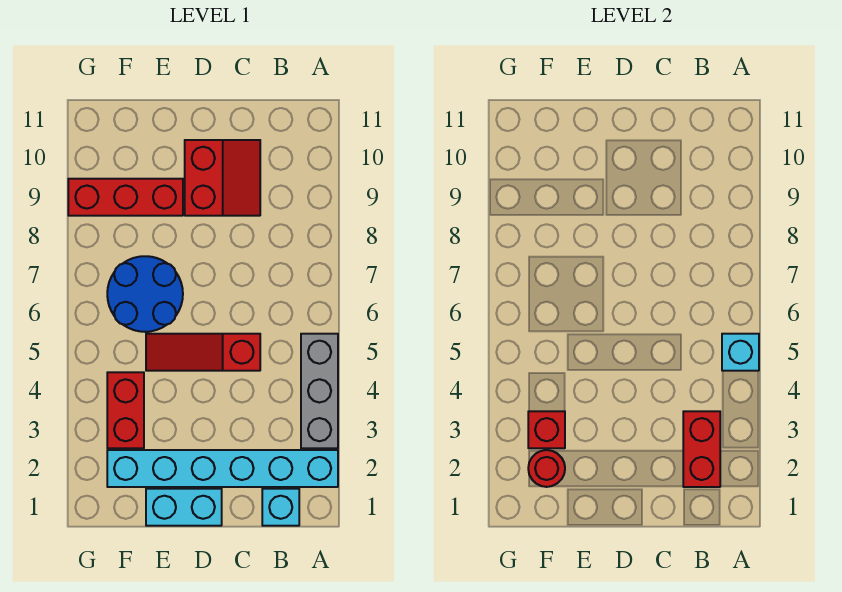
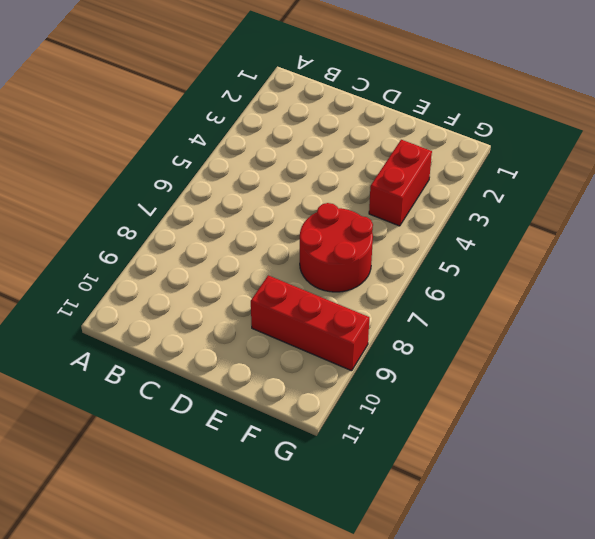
red round brick E6:F7 level 1 -> blue round brick E6:F7 level 1
none -> cyan brick A2:F2 level 1
none -> grey brick A3:A5 level 1
none -> cyan brick B1 level 1

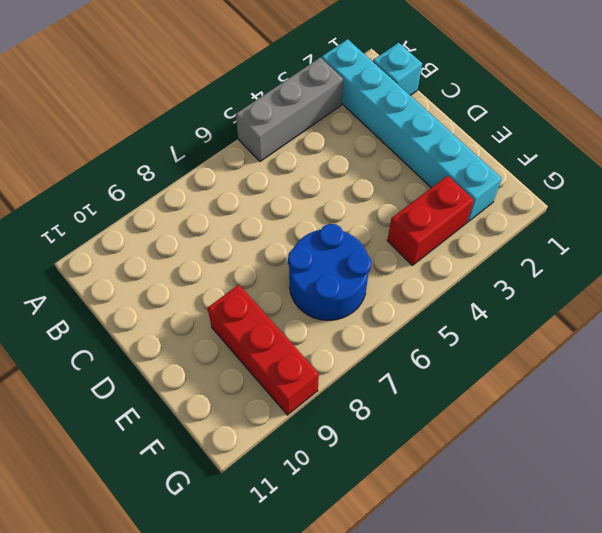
none -> red slope C5:E5 level 1 top C
none -> red slope C9:D10 level 1 top D
none -> cyan brick D1:E1 level 1

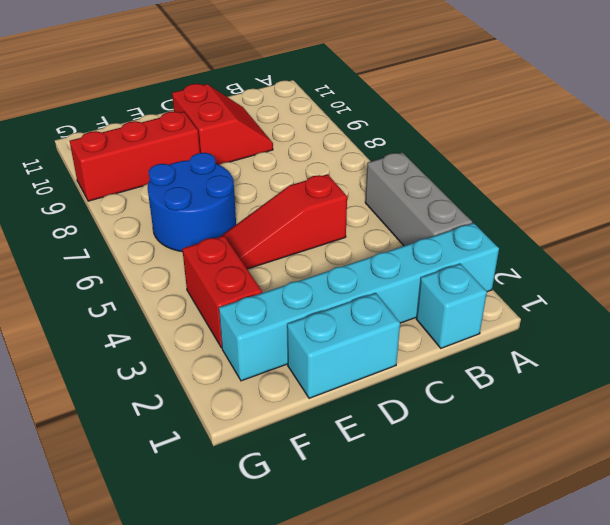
none -> cyan brick A5 level 2
none -> red brick B2:B3 level 2
none -> red round brick F2 level 2

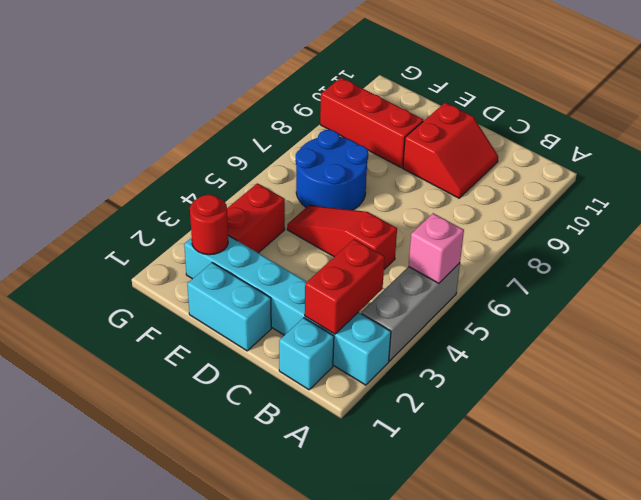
pink brick A5 level 2 -> cyan brick A5 level 2
none -> red brick F3 level 2

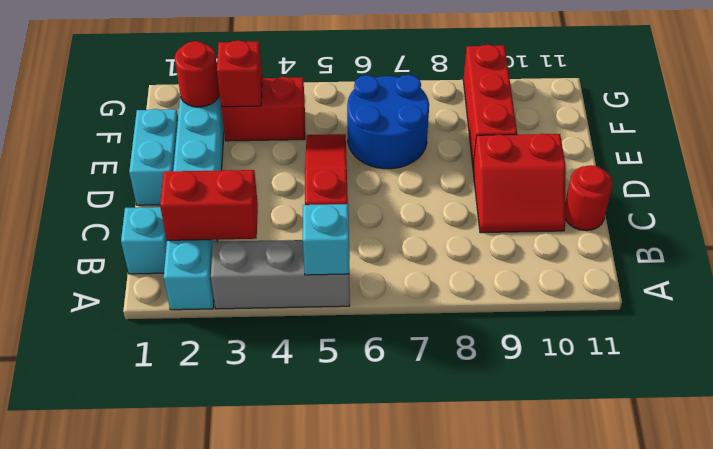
red round brick C11 level 1 -> none

